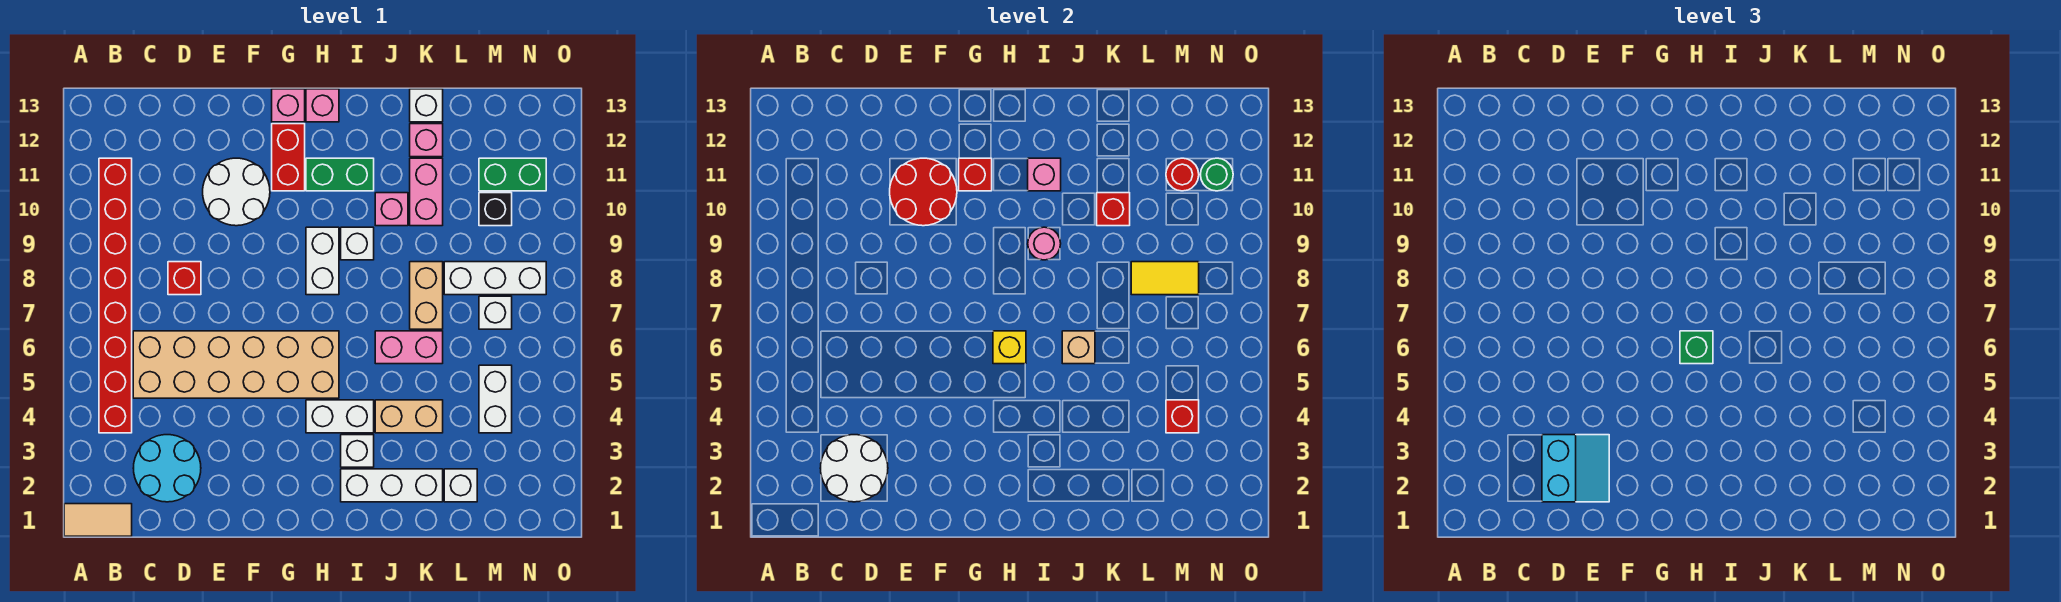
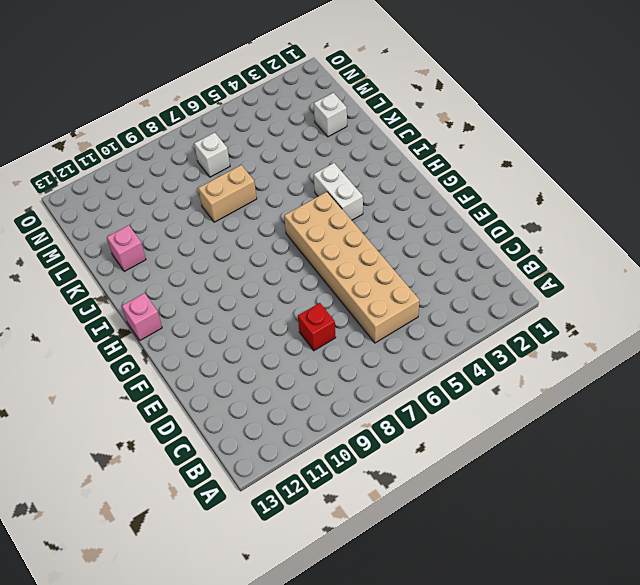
none -> tan tile A1:B1 level 1
none -> red brick B4:B11 level 1
none -> cyan round brick C2:D3 level 1
none -> white round brick E10:F11 level 1

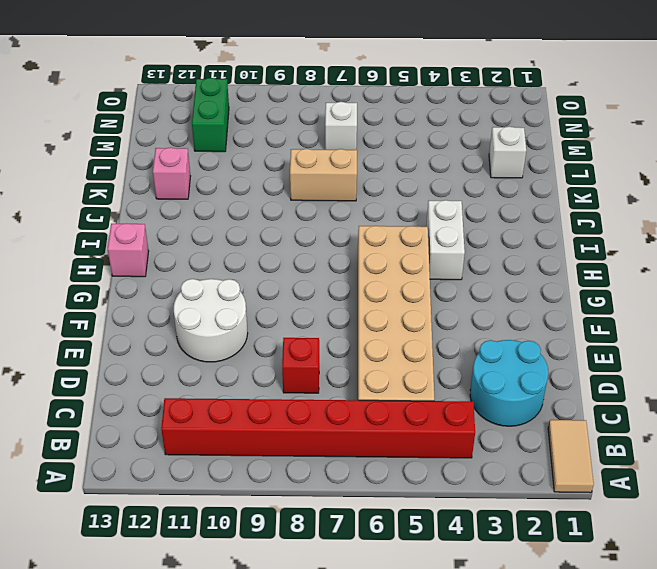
none -> red brick G11:G12 level 1
none -> pink brick G13 level 1
none -> white brick H8:H9 level 1
none -> green brick H11:I11 level 1

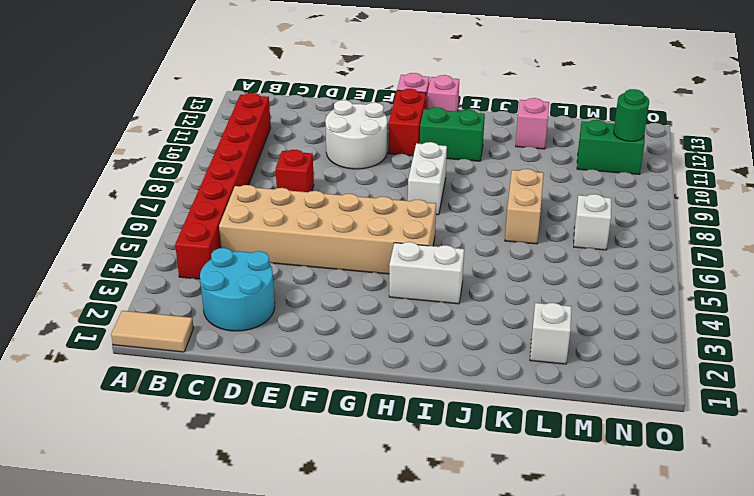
none -> white brick I2:K2 level 1
none -> white brick I3 level 1
none -> white brick I9 level 1
none -> tan brick J4:K4 level 1

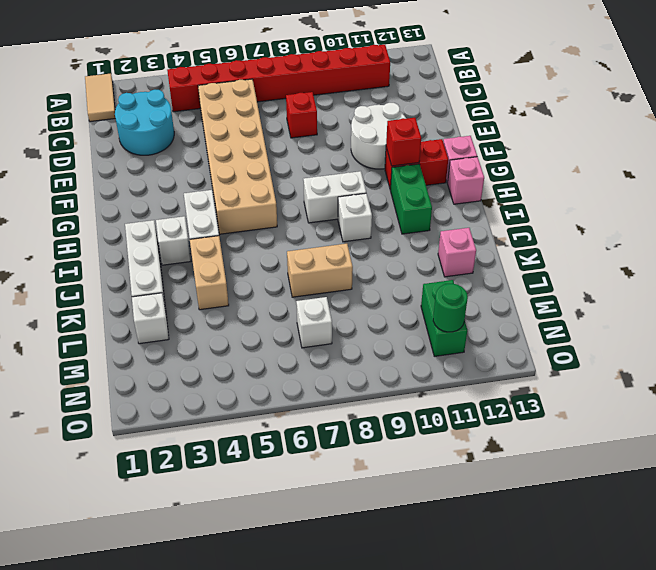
none -> pink brick J6:K6 level 1
none -> pink brick J10 level 1
none -> pink brick K10:K11 level 1
none -> white brick K13 level 1

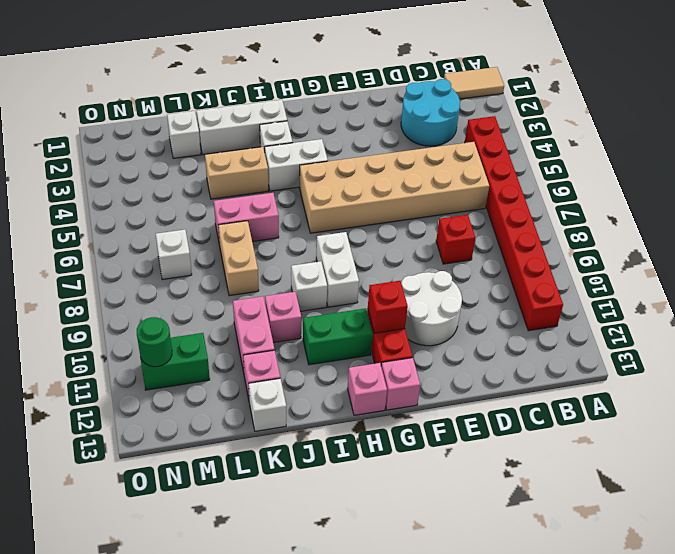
none -> white brick L8:N8 level 1
none -> white brick M4:M5 level 1
none -> black brick M10 level 1
none -> white round brick C2:D3 level 2

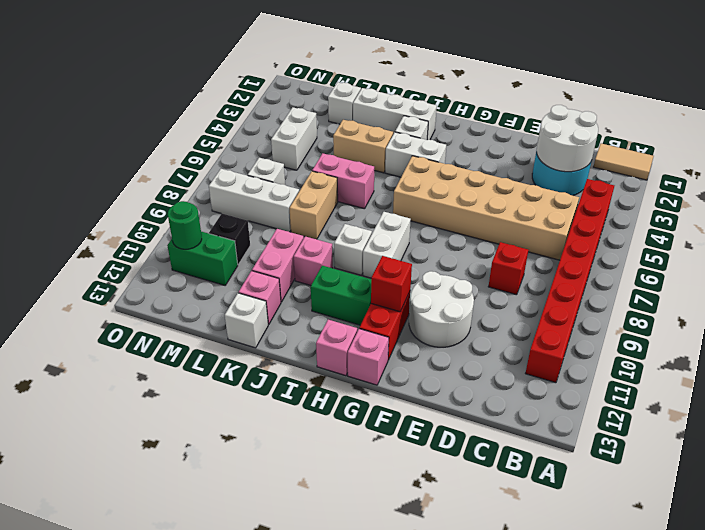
none -> red round brick E10:F11 level 2
none -> yellow brick H6 level 2
none -> pink round brick I9 level 2
none -> pink brick I11 level 2

